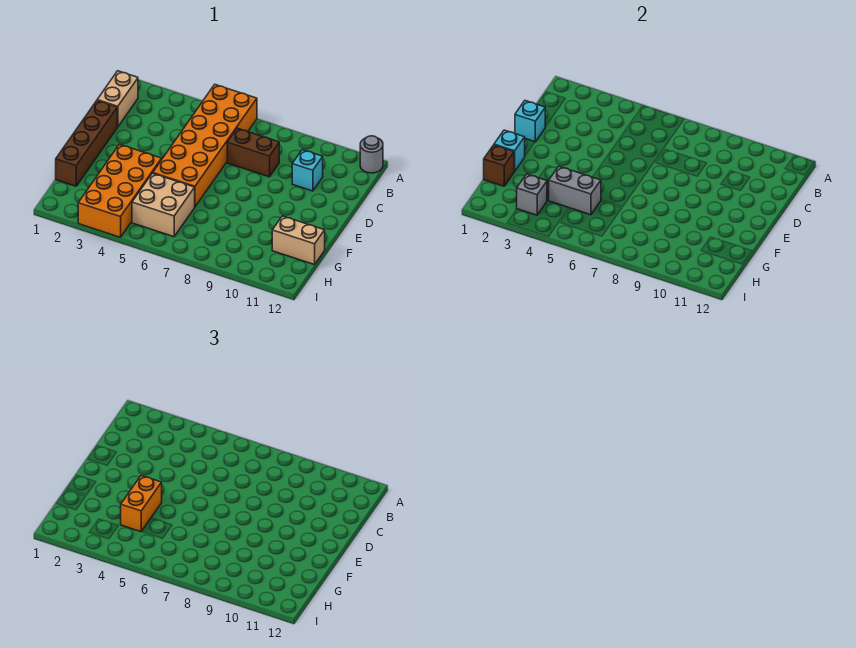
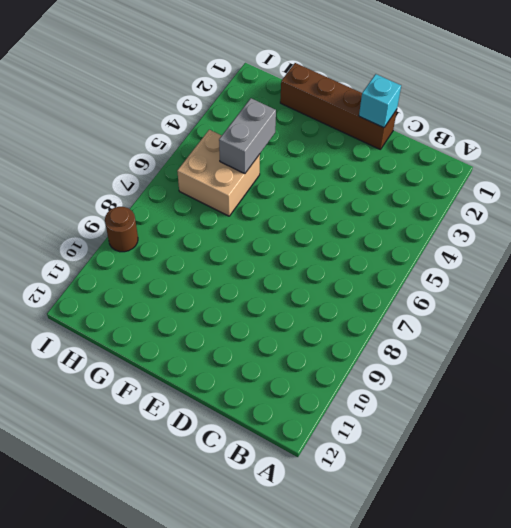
brown round brick I9 level 1 -> none
none -> orange brick A5:F6 level 1
none -> grey round brick A12 level 1
none -> tan brick B1:C1 level 1

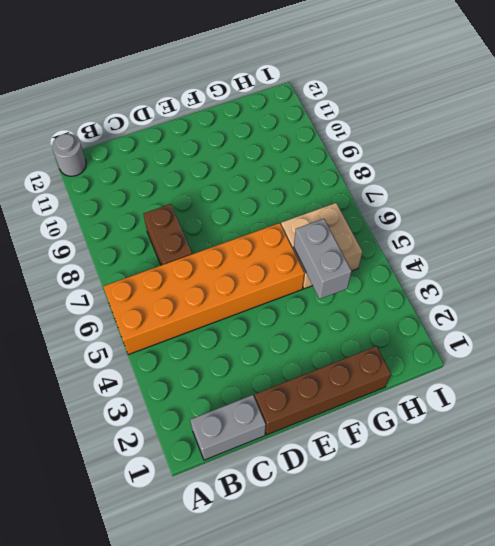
grey brick B1:C1 level 1 -> tan brick B1:C1 level 1
none -> cyan brick C10 level 1
none -> orange brick F3:I4 level 1
none -> tan brick G11:G12 level 1

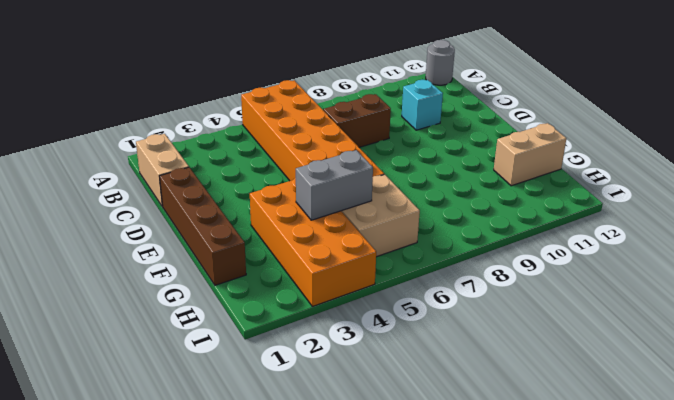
none -> cyan brick D1 level 2
none -> cyan brick F1 level 2
none -> brown brick G1 level 2

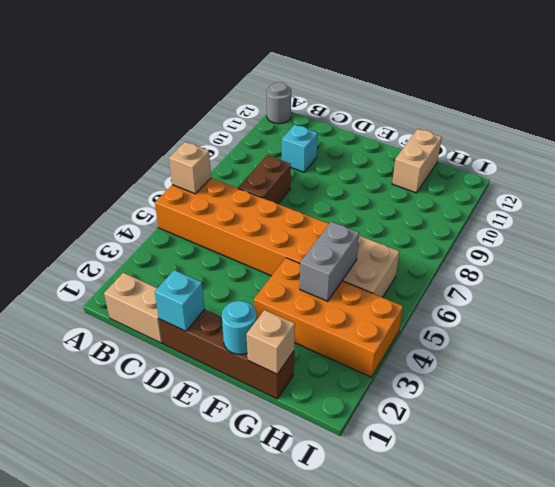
tan brick A6 level 2 -> none
cyan round brick F1 level 2 -> cyan brick F1 level 2
tan brick G1 level 2 -> brown brick G1 level 2
none -> grey brick H3 level 2
none -> orange brick F4:G4 level 3

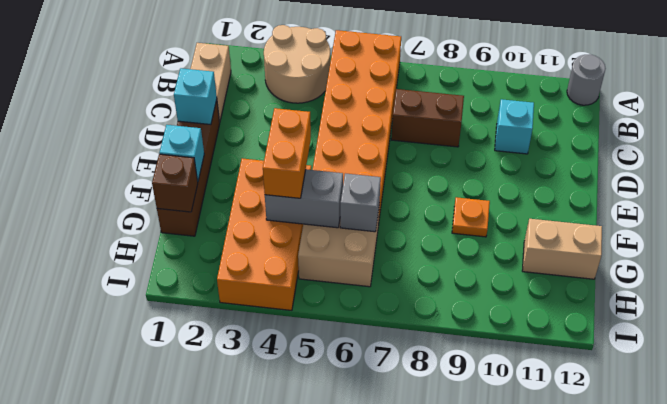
tan round brick A3:B4 level 1 -> none
orange plate F9 level 1 -> none
grey brick G6 level 2 -> grey brick H3 level 2

